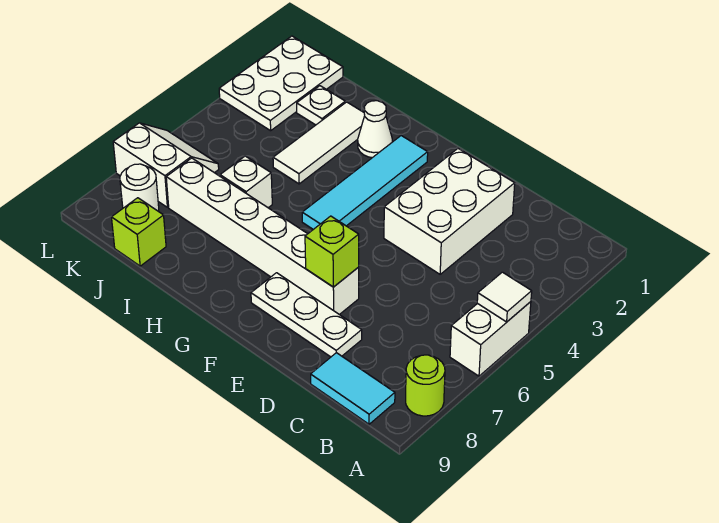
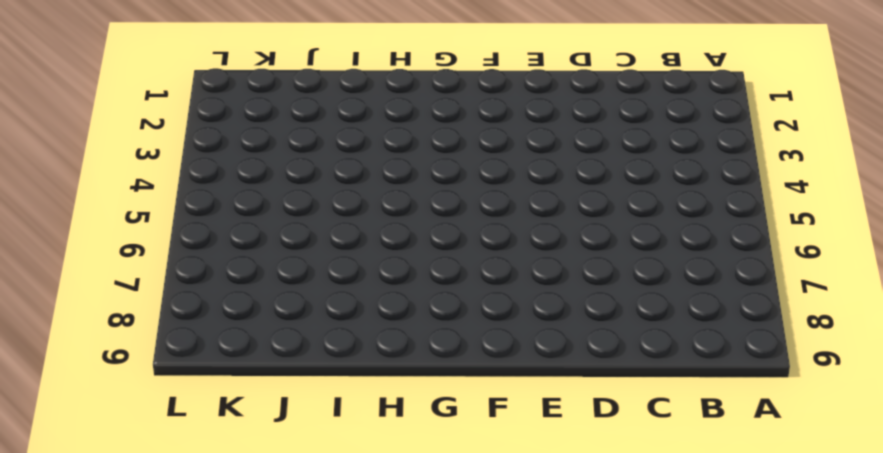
none -> white brick A5:A6 level 1
none -> lime round brick A8 level 1
none -> cyan tile B9:C9 level 1

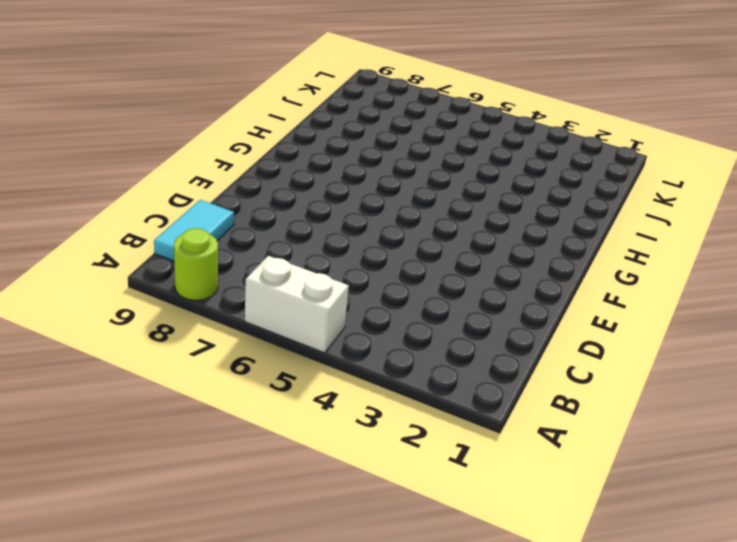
none -> white brick D2:E4 level 1
none -> white plate D8:F8 level 1
none -> white brick E7:J7 level 1

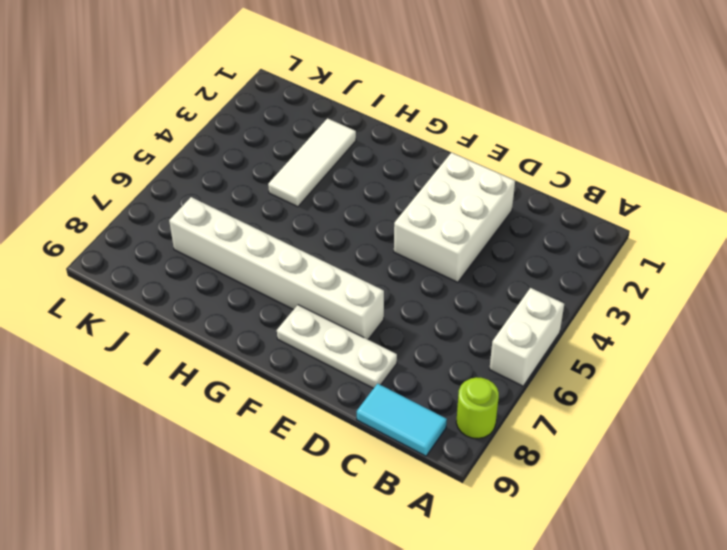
none -> cyan tile G2:G5 level 1
none -> white cone H2 level 1
none -> white brick I6 level 1

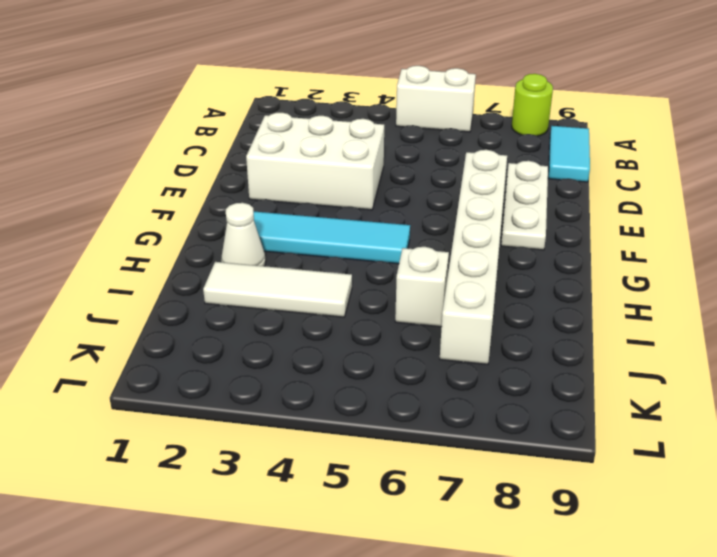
none -> white plate J2 level 1
none -> lime brick J9 level 1
none -> white plate K1:L3 level 1

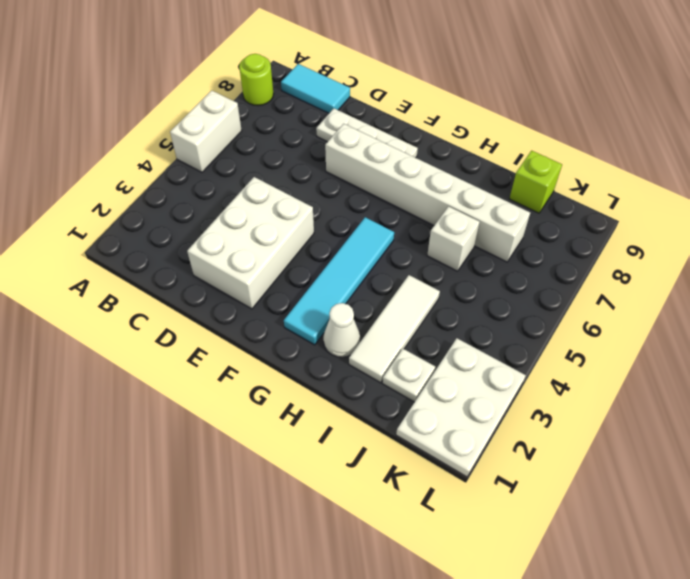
none -> white slope K6:L7 level 1 top 7
none -> white round brick K8 level 1
none -> white tile A5 level 2

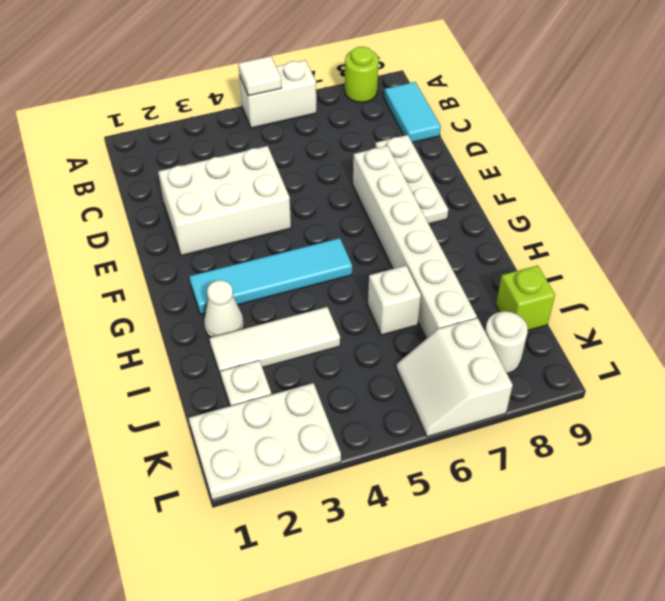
none -> lime brick E7 level 2

